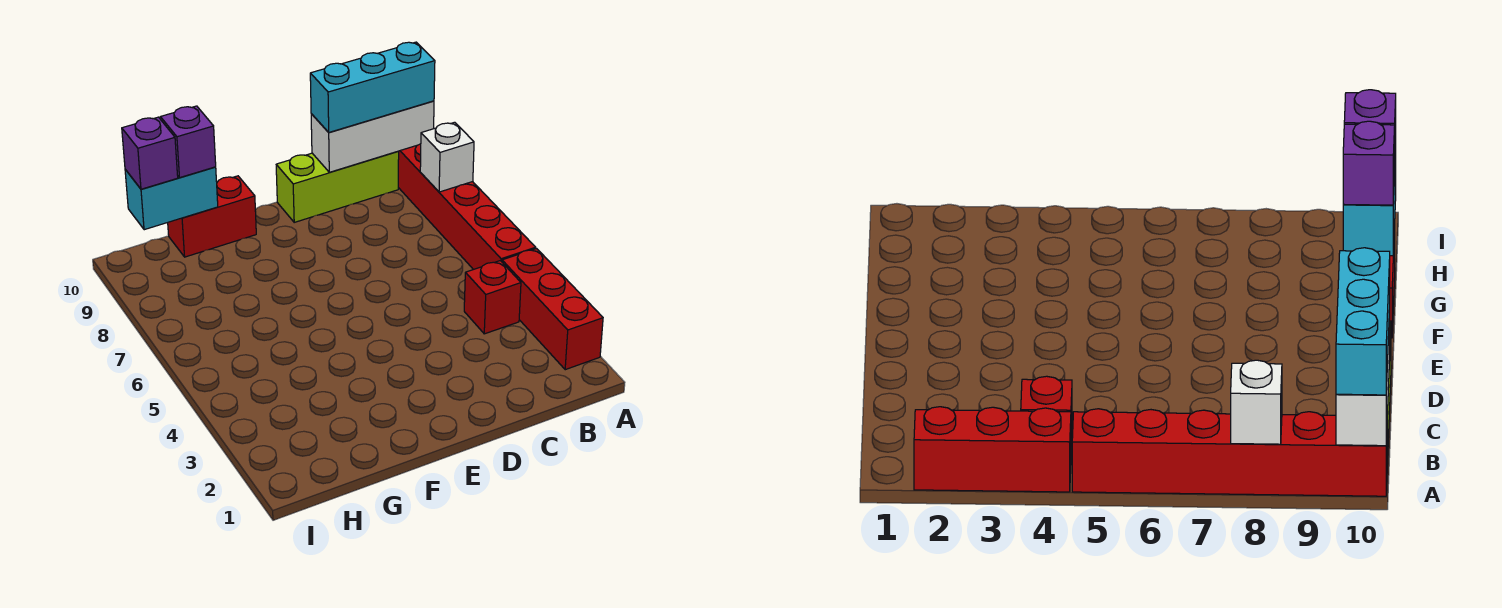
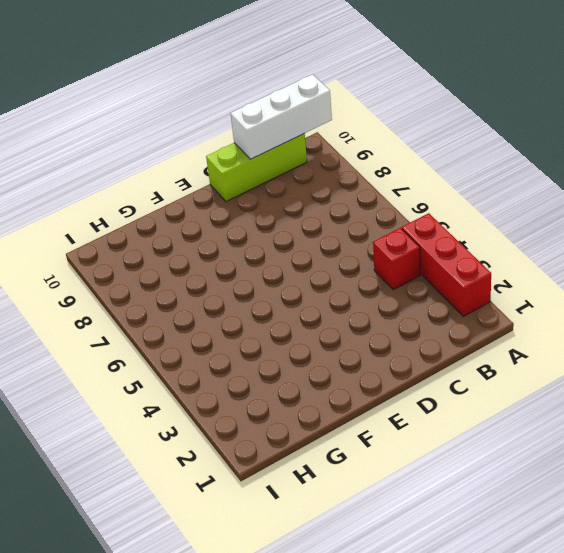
none -> red brick A5:A10 level 1
none -> red brick F10:G10 level 1

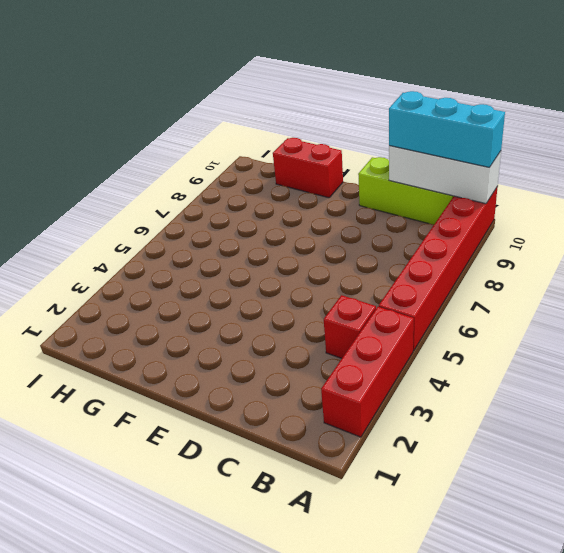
none -> white brick A8 level 2
none -> cyan brick G10:H10 level 2

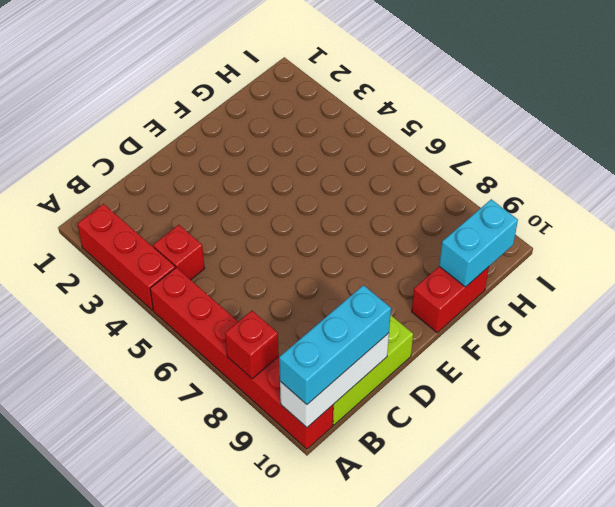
red brick A8 level 2 -> white brick A8 level 2
none -> purple brick G10 level 3
none -> purple brick H10 level 3

